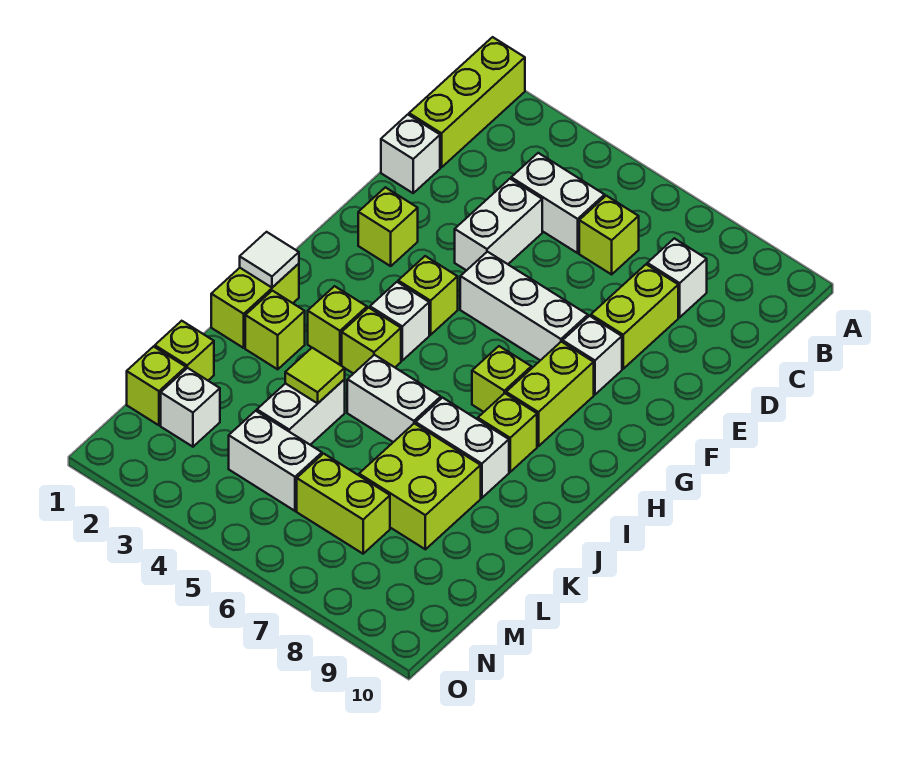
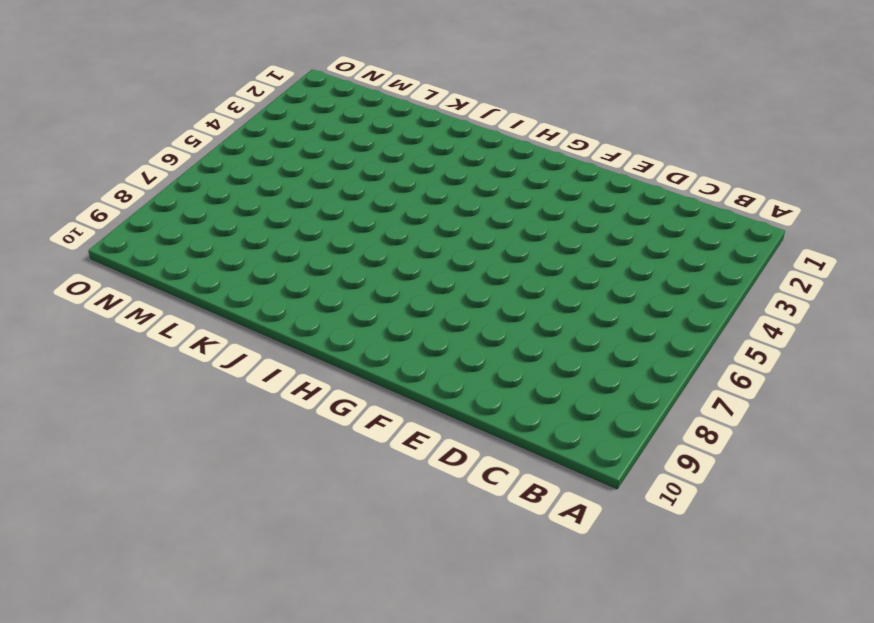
none -> lime brick A1:C1 level 1
none -> white brick C4:C5 level 1
none -> lime brick C6 level 1
none -> white brick C8 level 1

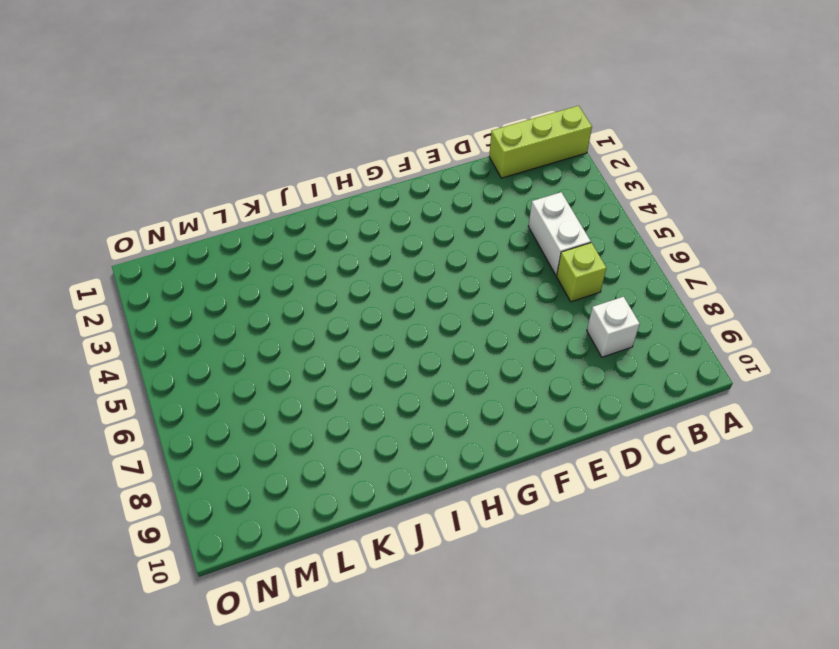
none -> white brick D1 level 1
none -> white brick D4:E4 level 1
none -> lime brick D8:E8 level 1
none -> lime brick F2 level 1

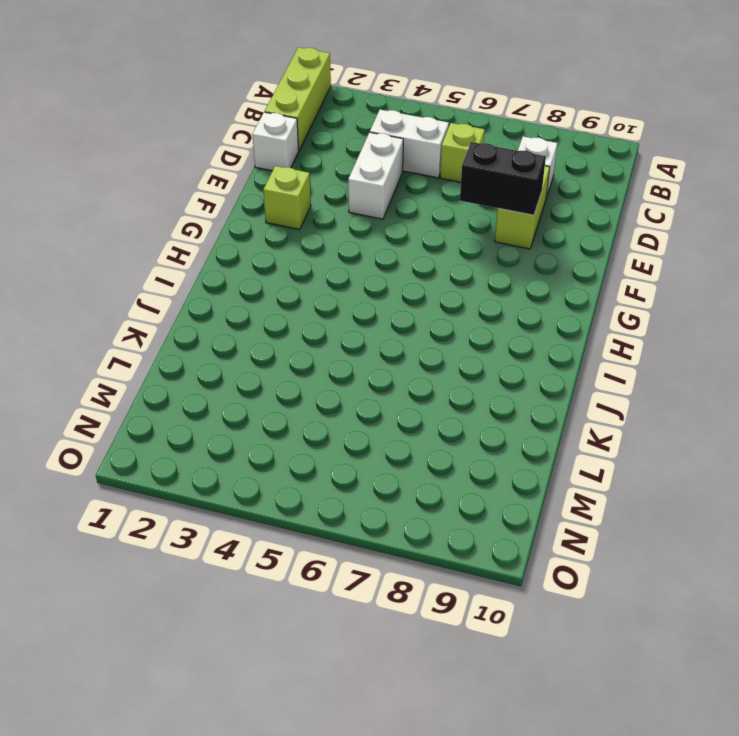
black brick E7:E8 level 2 -> none
none -> white brick F5:F7 level 1
none -> white brick F8 level 1
none -> lime brick G4 level 1
none -> lime brick G8:H8 level 1

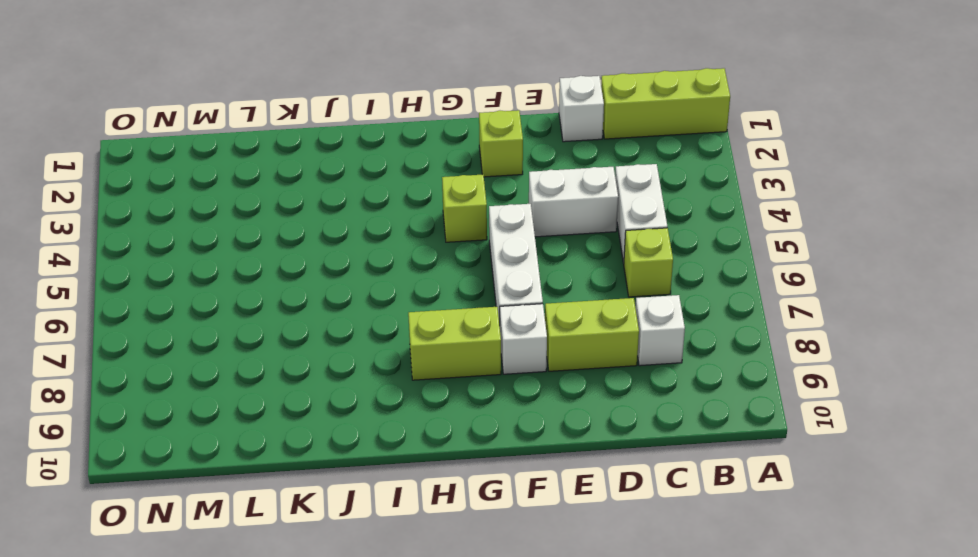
none -> white brick H4 level 1
none -> lime brick H7 level 1
none -> lime brick I1:J1 level 1
none -> lime brick I3 level 1

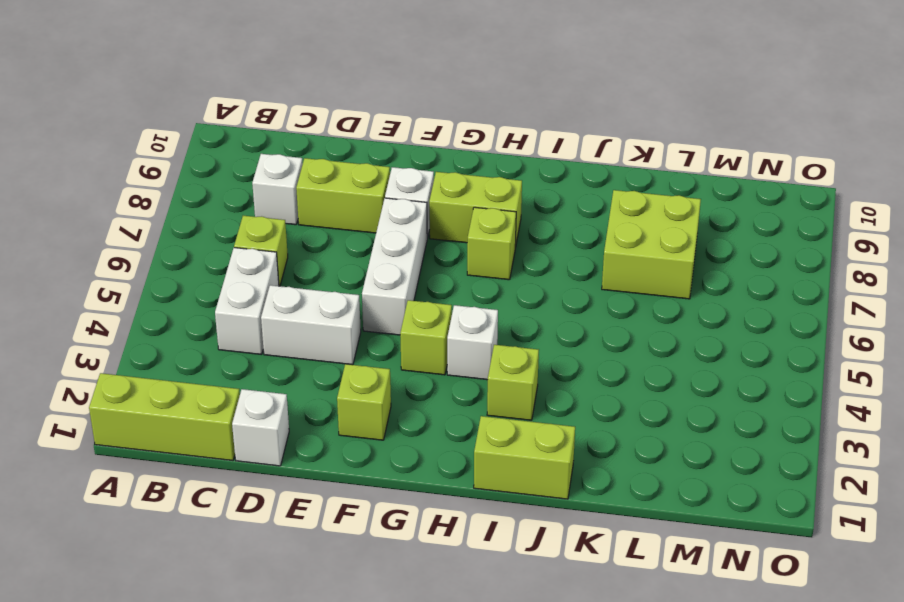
none -> lime brick I4 level 1
none -> lime brick I8 level 1
none -> lime brick J2 level 1
none -> white brick J5:J6 level 1

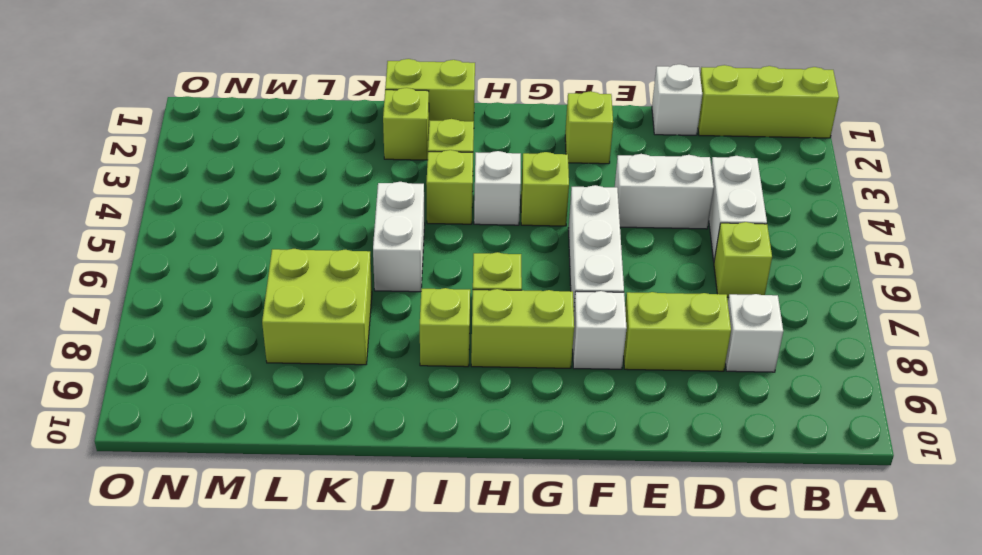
none -> white brick J7:J8 level 1
none -> white brick K4:L4 level 1
none -> lime brick L1 level 1
none -> lime brick M1 level 1

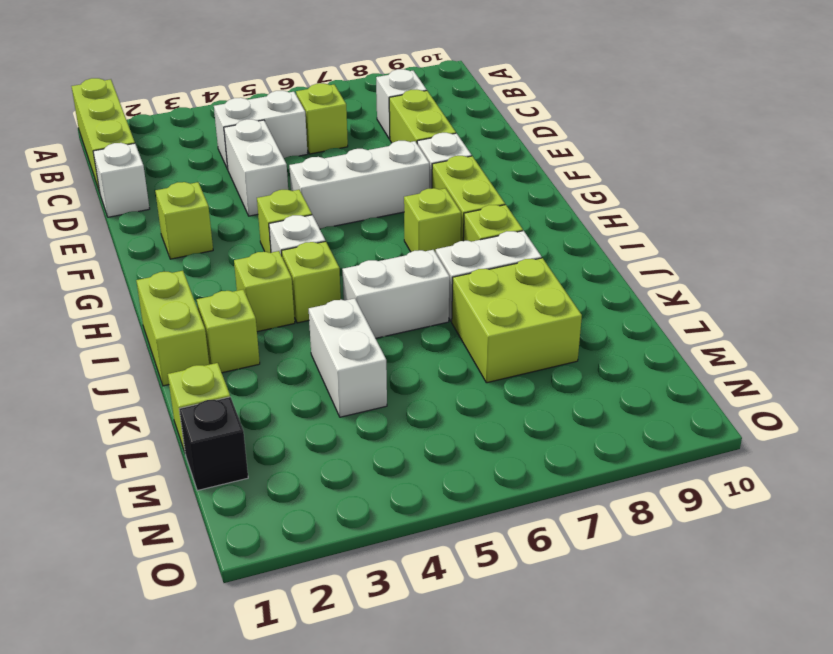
black brick M1 level 1 -> lime brick M1 level 1
none -> white brick M2 level 1
none -> white brick M4:M5 level 1
none -> lime brick M6:M7 level 1
none -> white tile I1 level 2

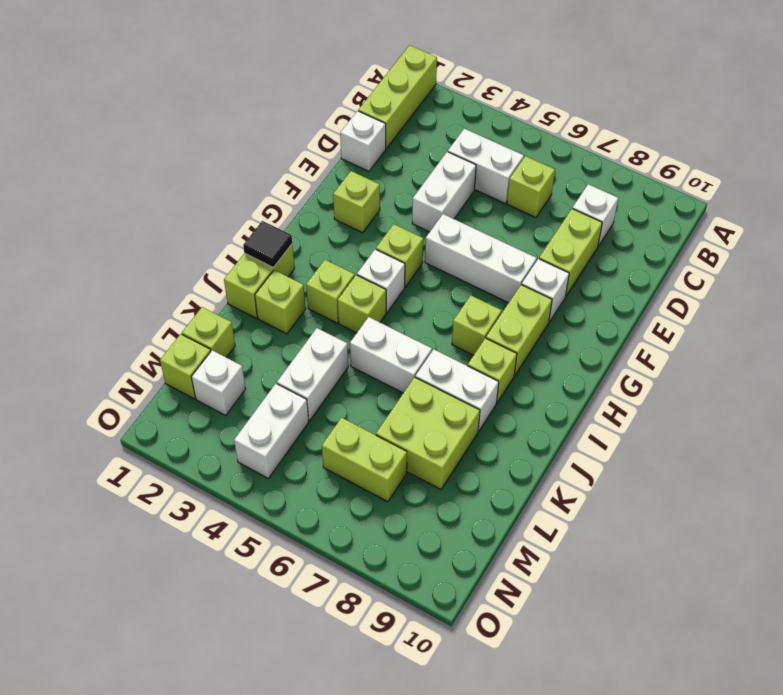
black tile I1 level 2 -> white tile I1 level 2
white brick M4:N4 level 1 -> white brick M4:M5 level 1
none -> lime tile K4 level 2

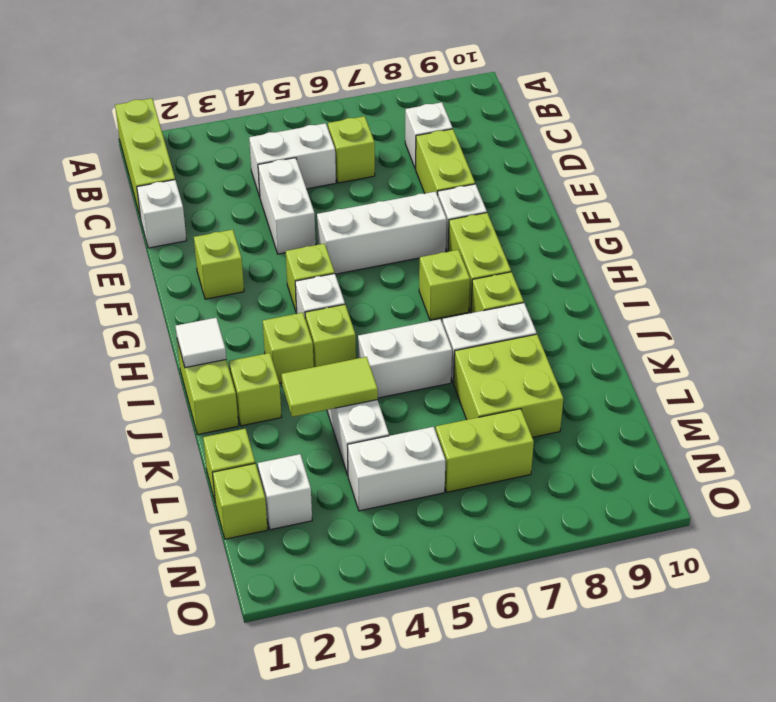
lime tile K3:K4 level 2 -> lime tile K4 level 2

